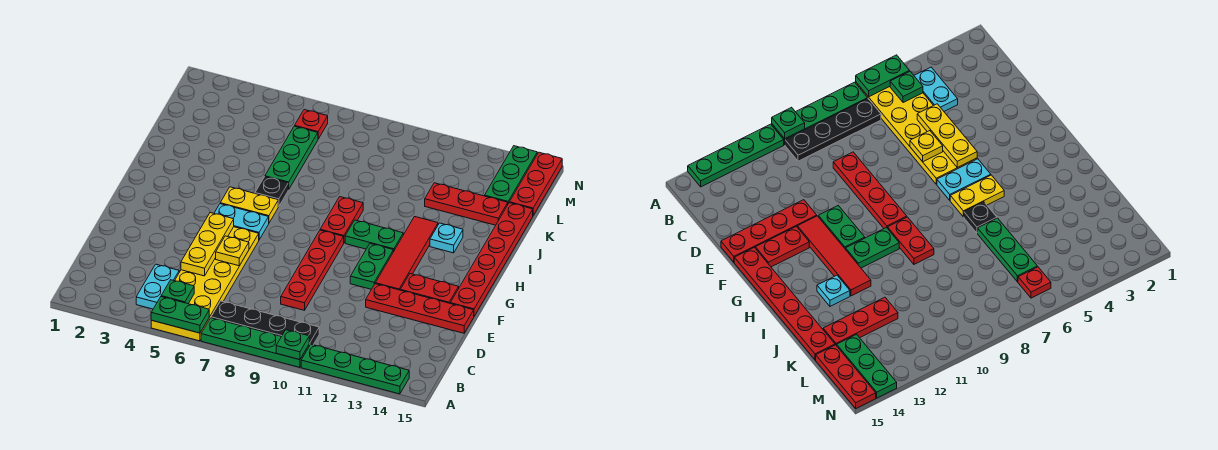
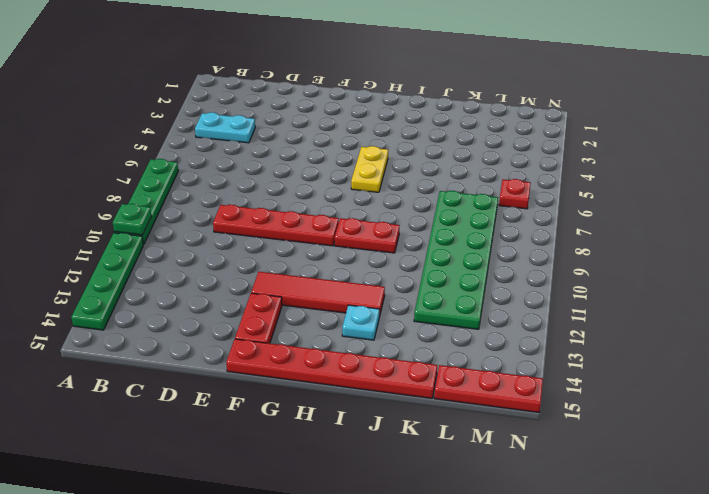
green plate K7:L12 level 1 -> red plate K12:K14 level 1
none -> yellow plate A5:F6 level 1
none -> black plate B7:B10 level 1
none -> red plate E12:E15 level 1

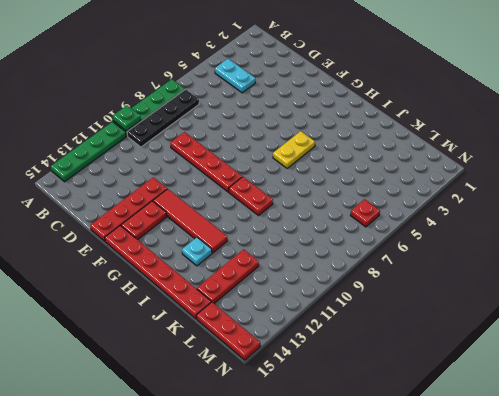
none -> yellow plate A5:F6 level 1
none -> green plate F11:G11 level 1
none -> cyan plate G5:G6 level 1

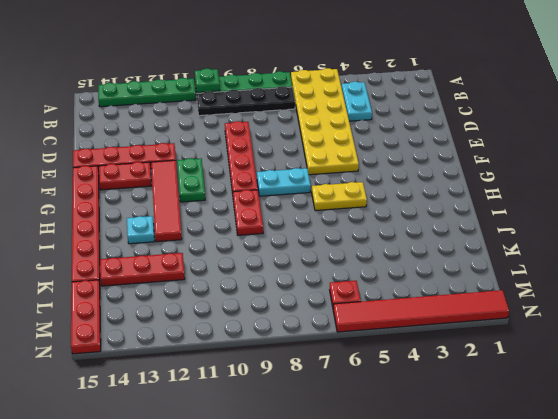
cyan plate G7:G8 level 1 -> cyan plate G5:G6 level 1
red tile N1:N6 level 1 -> none
none -> green plate H10:H11 level 1
none -> black plate I6 level 1
none -> green plate J6:L6 level 1

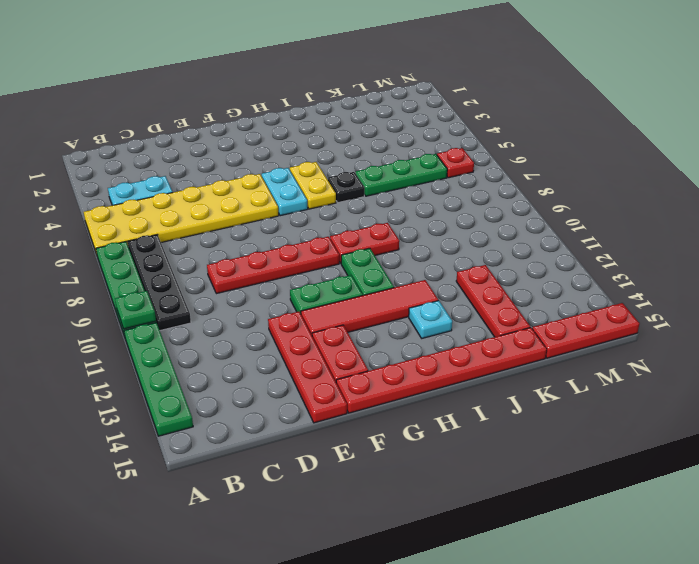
none -> green plate L14:N14 level 1
none -> green plate A5:A6 level 2
none -> green plate B5 level 2

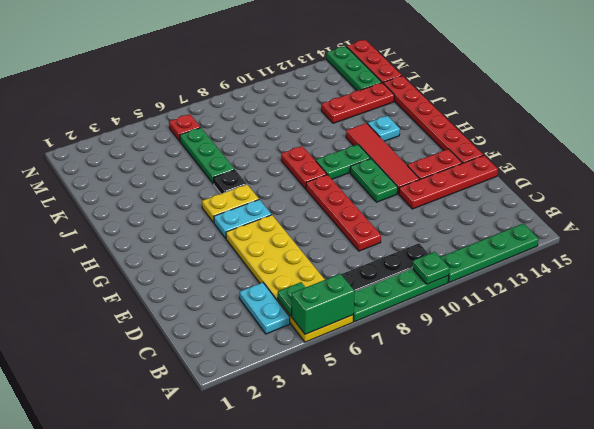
green brick A5:A6 level 2 -> green plate A5:A6 level 2
none -> yellow plate D5:F5 level 2
none -> yellow plate E6 level 2

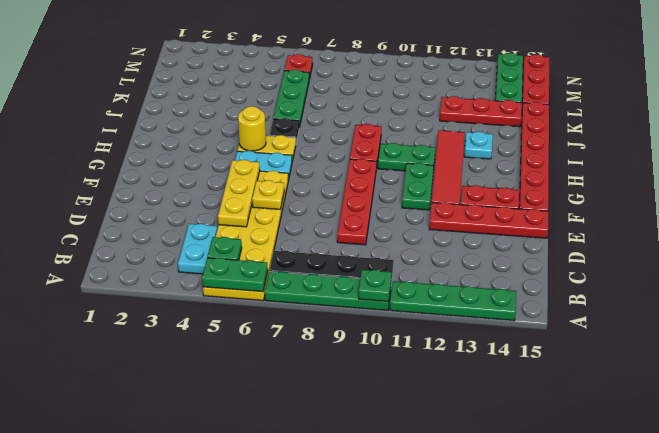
yellow round brick H5 level 2 -> none

